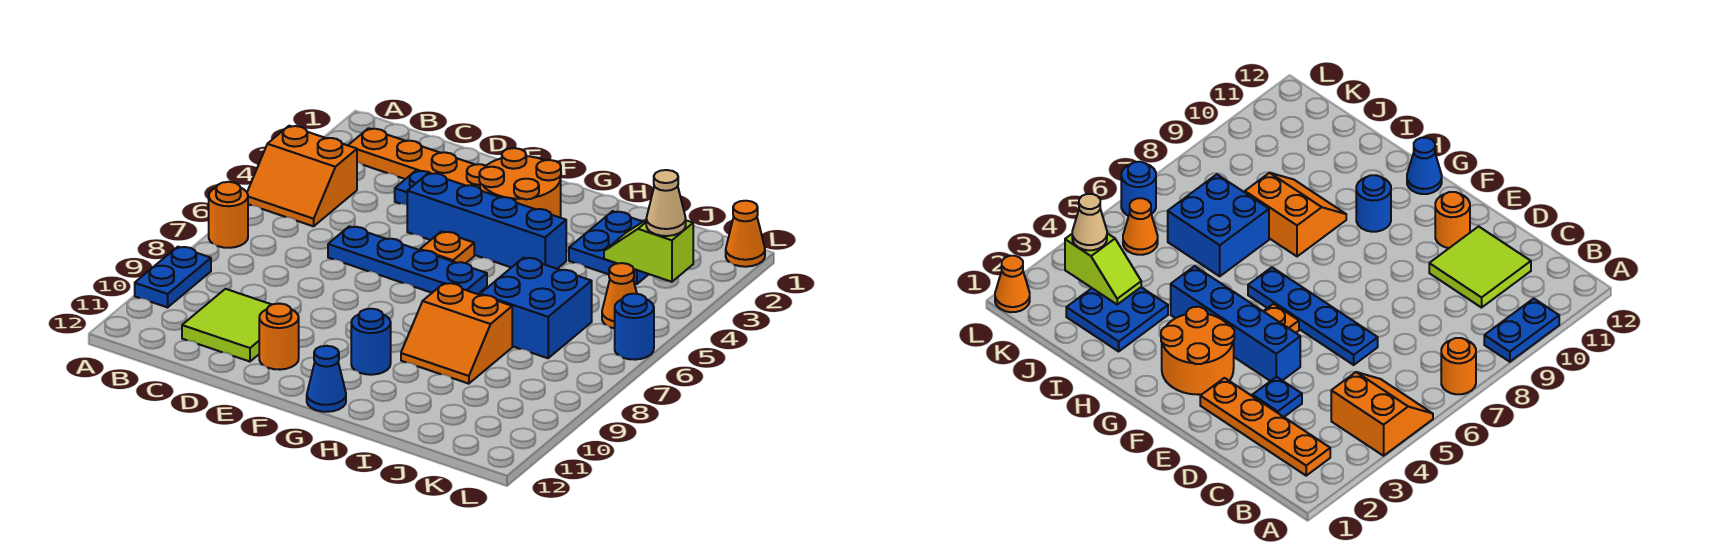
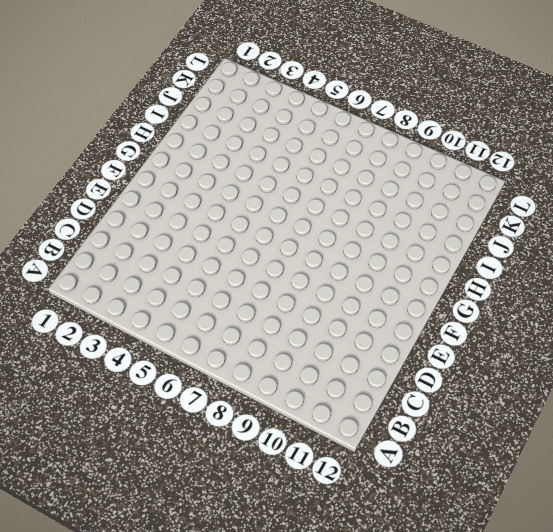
none -> orange slope A4:B5 level 1 top 4
none -> orange round brick A7 level 1
none -> blue plate A9:A10 level 1

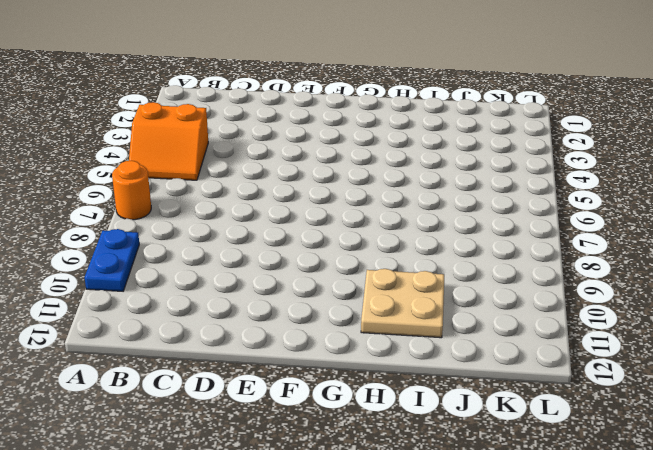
tan plate H10:I11 level 1 -> none
none -> orange plate B2:E2 level 1
none -> lime tile C10:D11 level 1
none -> blue plate D3 level 1

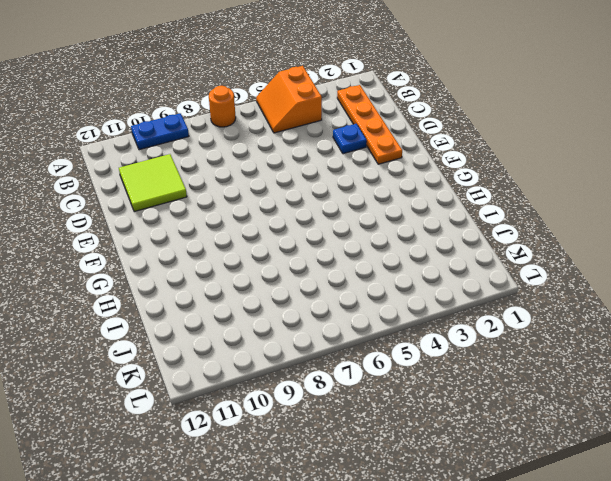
none -> blue plate D6:G6 level 1
none -> blue brick E4:H4 level 1
none -> orange round brick E11 level 1

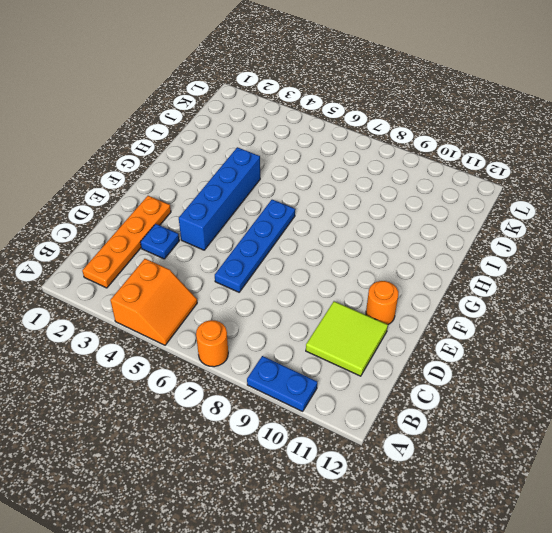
none -> orange round brick F2:G3 level 1
none -> orange plate F5 level 1
none -> blue round brick G10 level 1

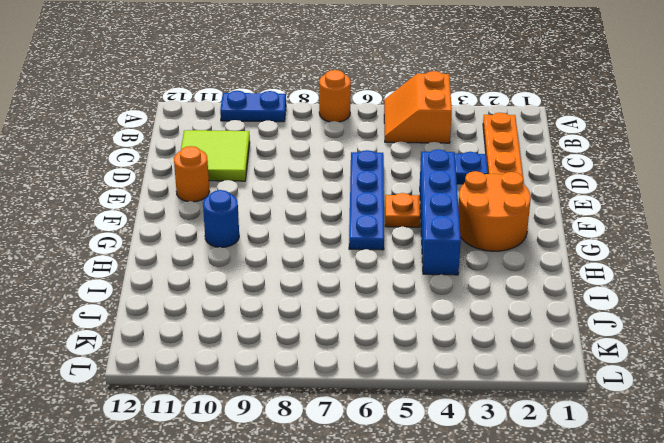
none -> blue cone G12 level 1
none -> orange slope H8:I9 level 1 top 8
none -> blue plate I2:J3 level 1

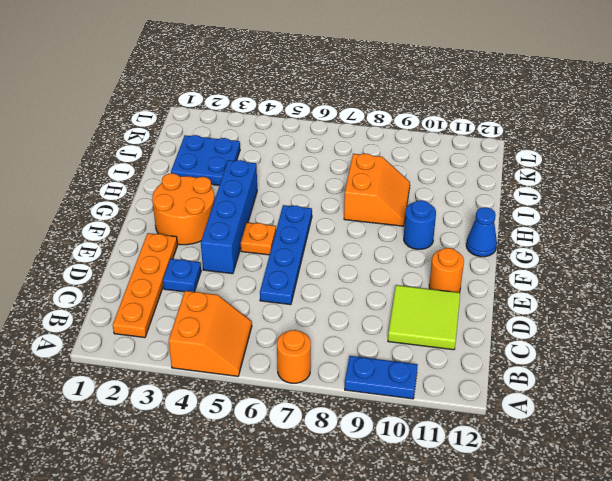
none -> blue brick I6:J7 level 1
none -> orange cone K5 level 1
none -> orange cone L1 level 1

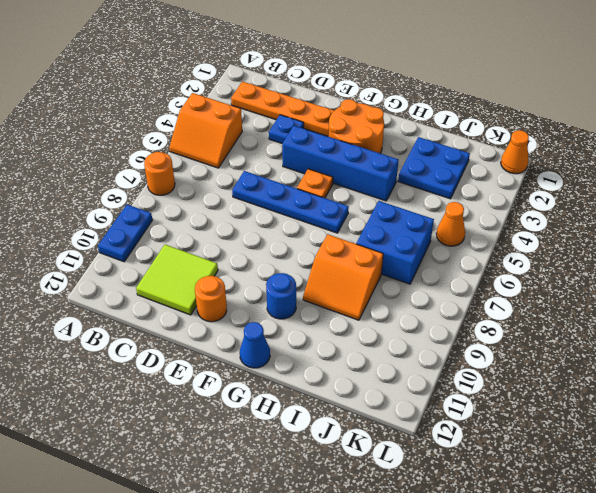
none -> blue round brick L6 level 1
none -> lime slope J3:K3 level 2 top K
none -> tan cone K3 level 3

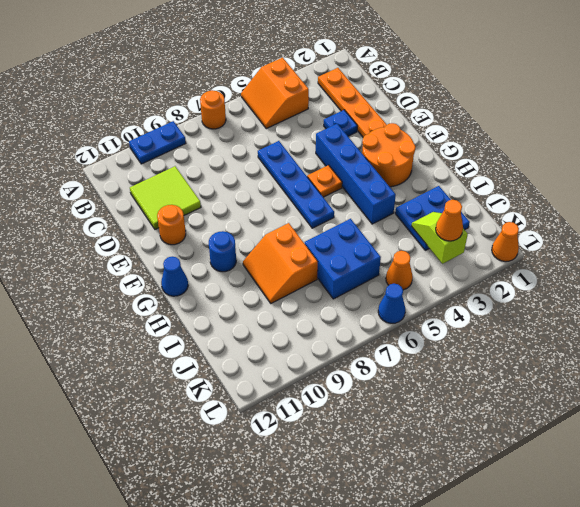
orange cone K3 level 3 -> tan cone K3 level 3
blue cone L6 level 1 -> blue round brick L6 level 1

